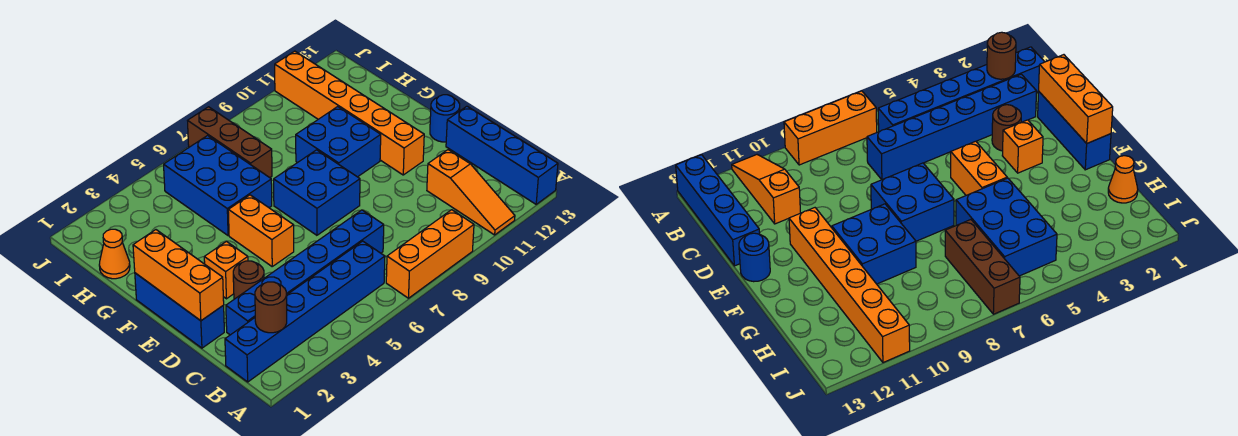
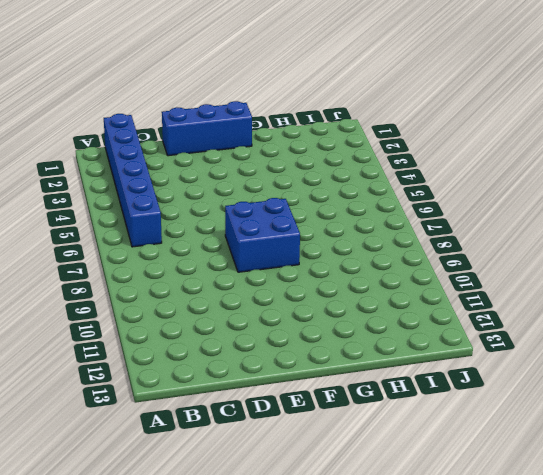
none -> orange brick A7:A9 level 1
none -> orange slope A11:C11 level 1 top C
none -> blue brick A13:D13 level 1

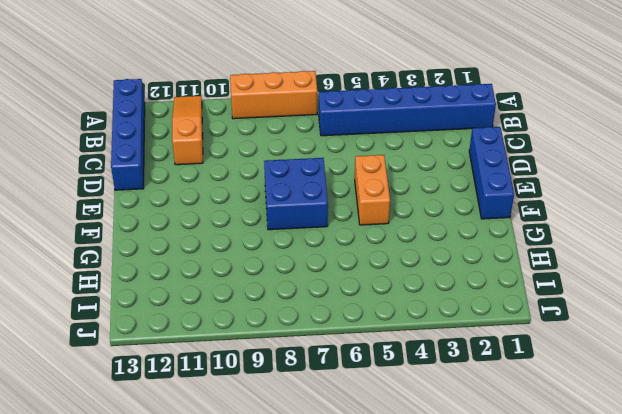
none -> blue brick C2:C7 level 1
none -> brown round brick D3 level 1
none -> orange brick E3 level 1

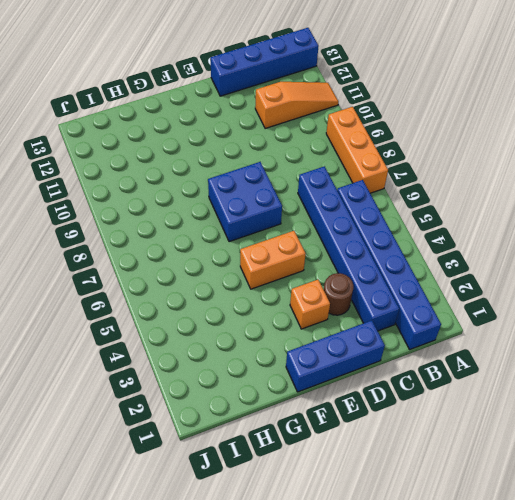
none -> orange brick E11:J11 level 1
none -> blue round brick E13 level 1
none -> blue brick F9:G10 level 1

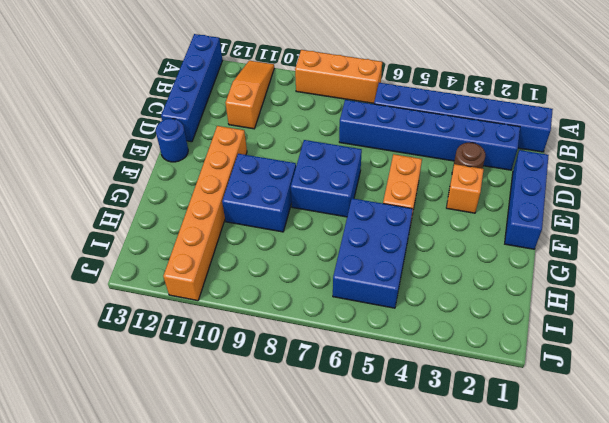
none -> orange cone H1 level 1
none -> brown brick H7:J7 level 1
none -> brown round brick B2 level 2

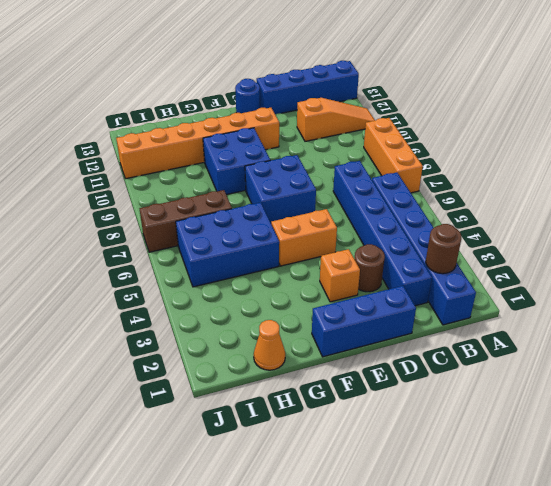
none -> orange brick D1:F1 level 2

